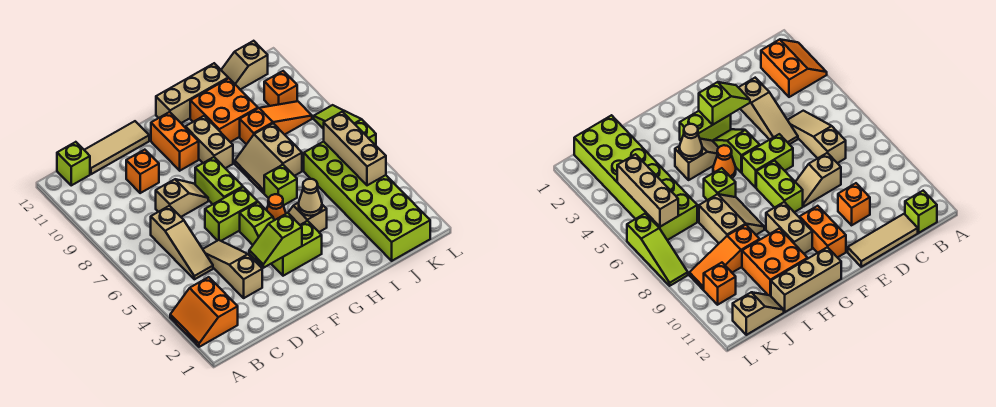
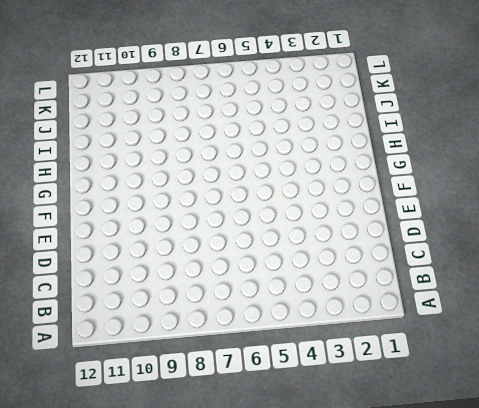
none -> orange slope A2:B3 level 1 top B
none -> lime brick B12 level 1
none -> tan slope C5:C7 level 1 top 7

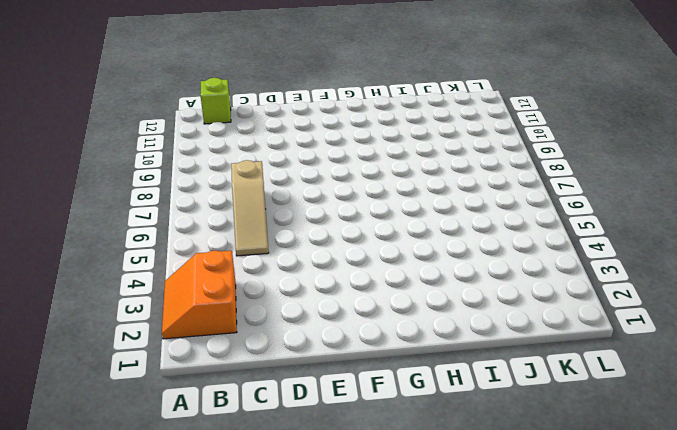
none -> tan tile C12:E12 level 1
none -> tan slope D3:D5 level 1 top 3
none -> tan slope D8:E8 level 1 top D

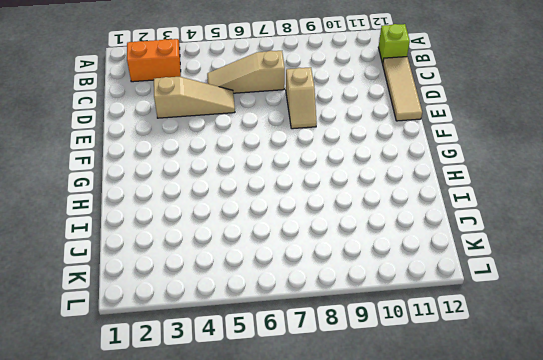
none -> orange brick D10 level 1
none -> lime brick E6:F6 level 1
none -> lime brick F3:G3 level 1

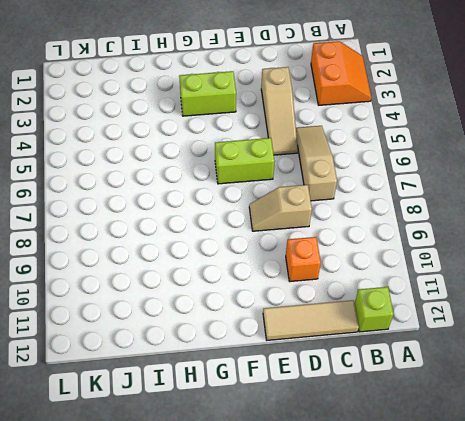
none -> lime slope F4:F5 level 1 top 5
none -> lime brick F7:F8 level 1
none -> orange brick F10:F11 level 1

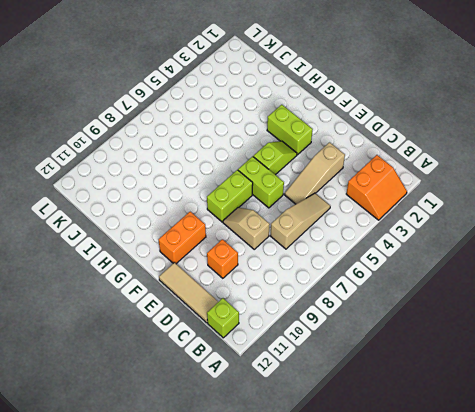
none -> tan slope G4:H4 level 1 top H
none -> orange cone G5 level 1
none -> tan brick G9:G10 level 1

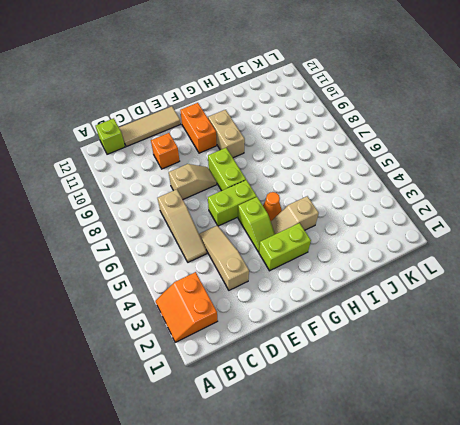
none -> tan brick G12:I12 level 1
none -> lime brick H6 level 1
none -> tan slope H7:I8 level 1 top I

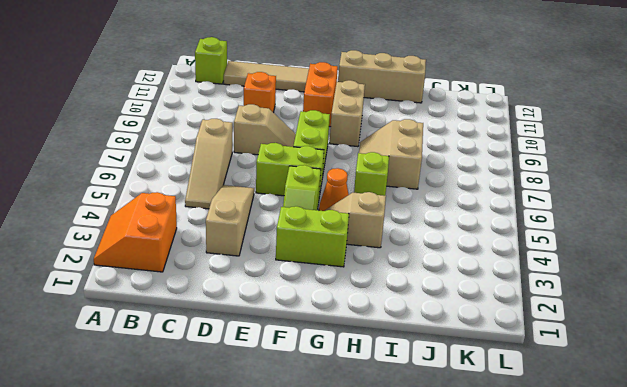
none -> orange brick H10:I11 level 1
none -> orange slope I9:K9 level 1 top I
none -> lime brick J1:K6 level 1

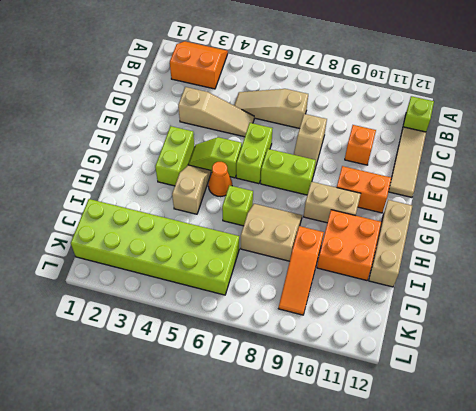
none -> tan slope J12:K12 level 1 top K
none -> orange brick K10 level 1
none -> lime slope L6:L8 level 1 top 6

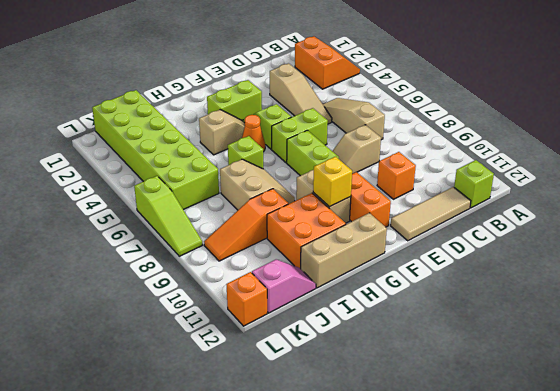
yellow brick G10 level 2 -> none
pink slope J12:K12 level 1 top K -> tan slope J12:K12 level 1 top K
orange brick L12 level 1 -> orange brick K10 level 1
none -> lime slope E3:F3 level 2 top F
none -> tan cone H4 level 2
none -> tan brick K4:K6 level 2

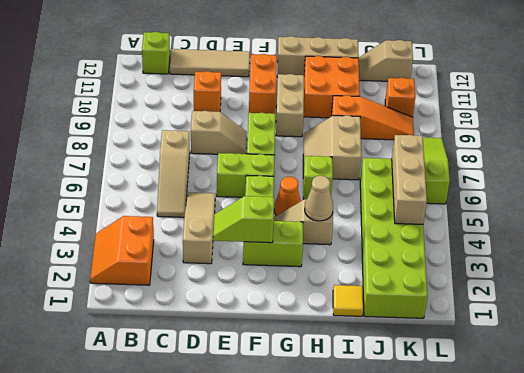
yellow tile I1 level 1 -> none

